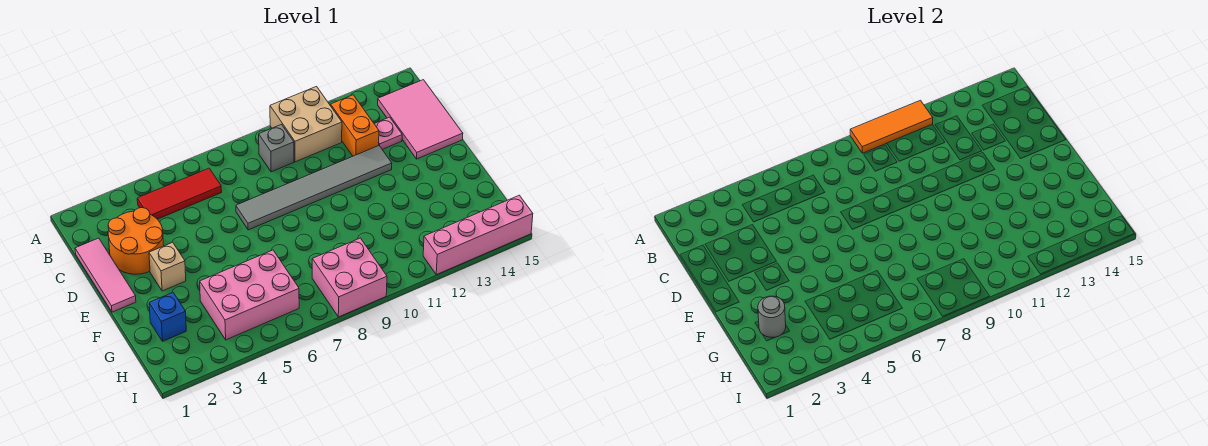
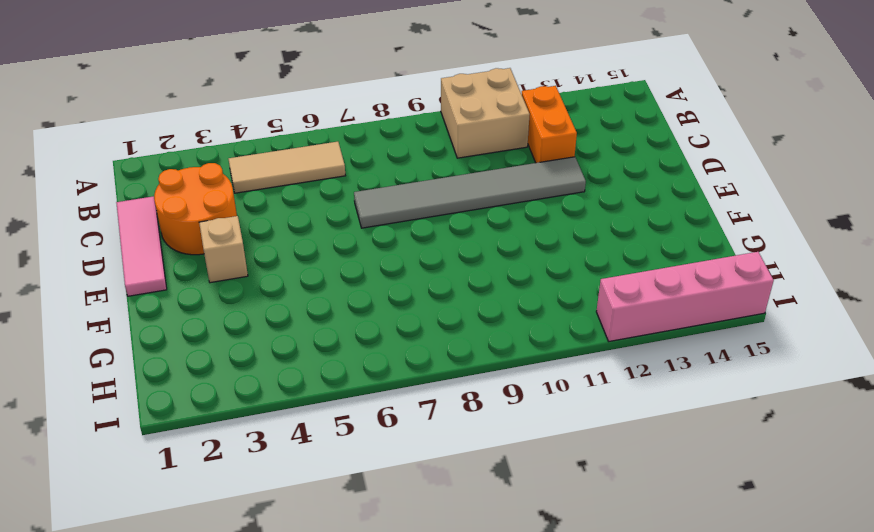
tan tile B4:B6 level 1 -> red tile B4:B6 level 1
none -> grey brick B9 level 1
none -> pink tile B14:D15 level 1
none -> pink plate C13 level 1

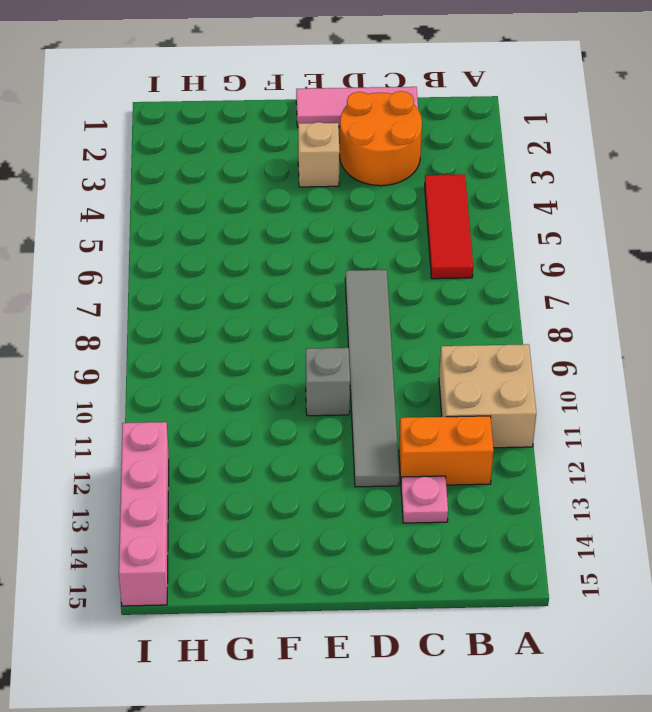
grey brick E10 level 1 -> grey brick B9 level 1
none -> pink tile B14:D15 level 1
none -> blue brick G2 level 1
none -> pink brick G4:H6 level 1

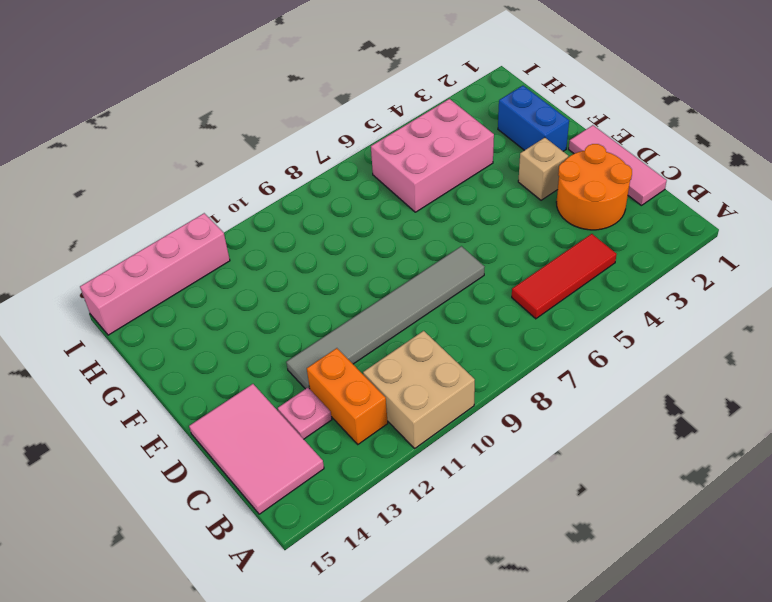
blue brick F2:G2 level 1 -> blue brick G2 level 1
none -> grey brick B9 level 1
none -> pink brick H8:I9 level 1
none -> orange tile A9:A11 level 2

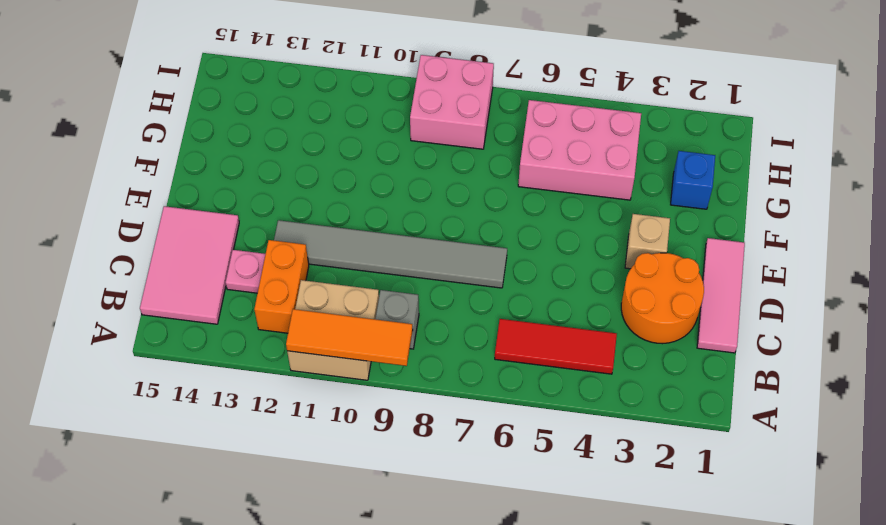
none -> pink brick I12:I15 level 1
none -> grey round brick G2 level 2

